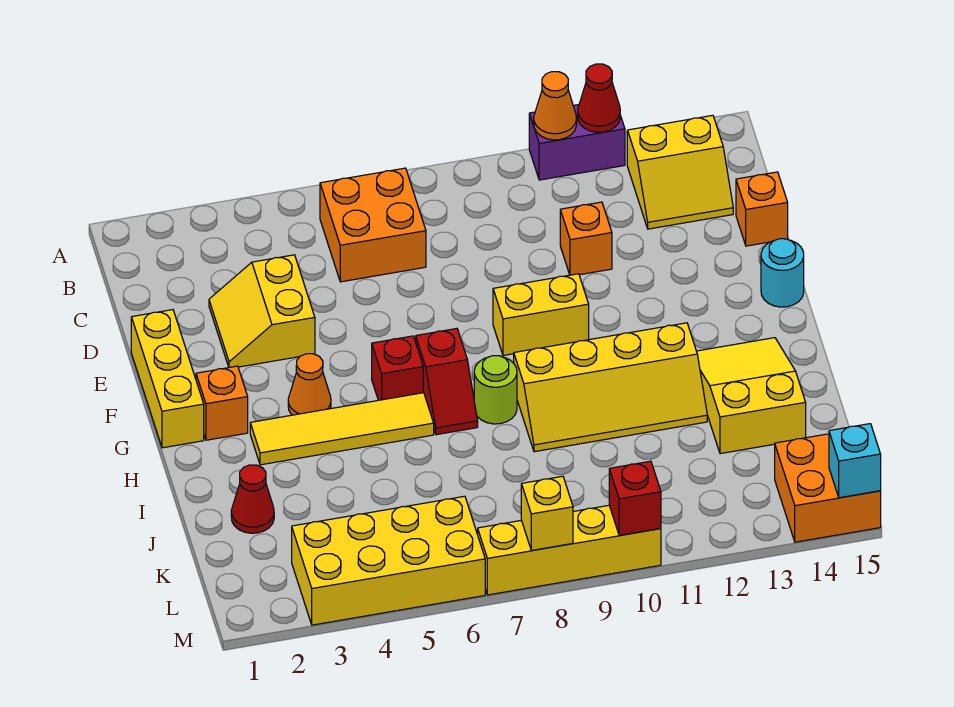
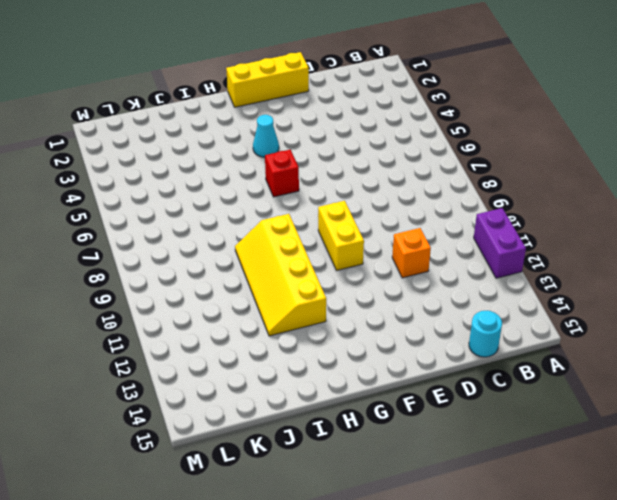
cyan round brick C15 level 1 -> cyan round brick F15 level 1
cyan cone G4 level 1 -> orange cone G4 level 1
none -> orange brick B6:C7 level 1
none -> yellow slope B13:C14 level 1 top B
none -> yellow slope D3:E4 level 1 top 4

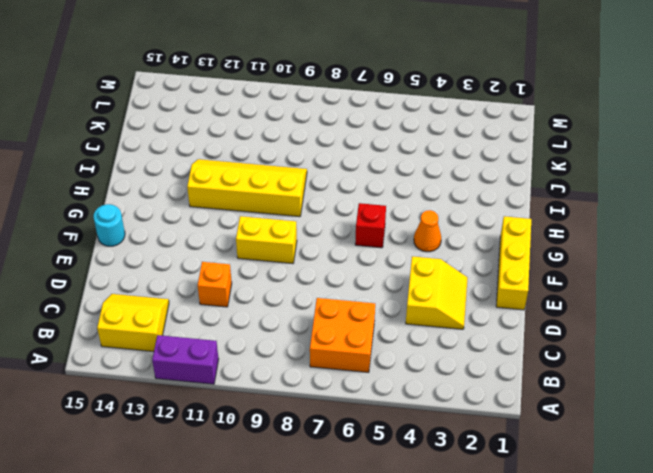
none -> orange brick D15 level 1
none -> orange brick G2 level 1
none -> red slope G7:H7 level 1 top G

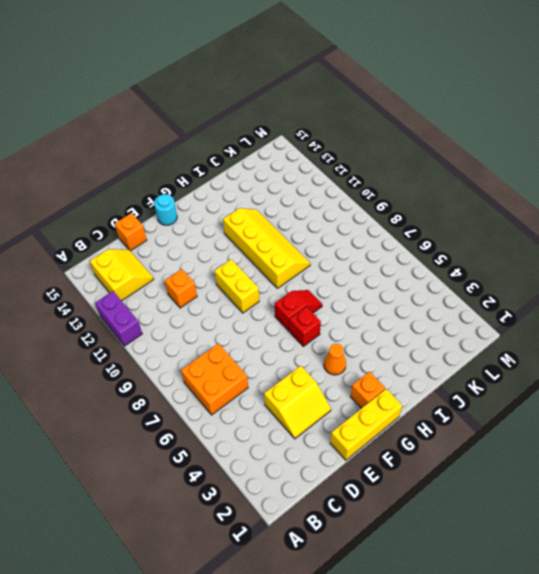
none -> yellow tile H3:H6 level 1
none -> lime round brick H8 level 1
none -> yellow slope H13:J14 level 1 top J

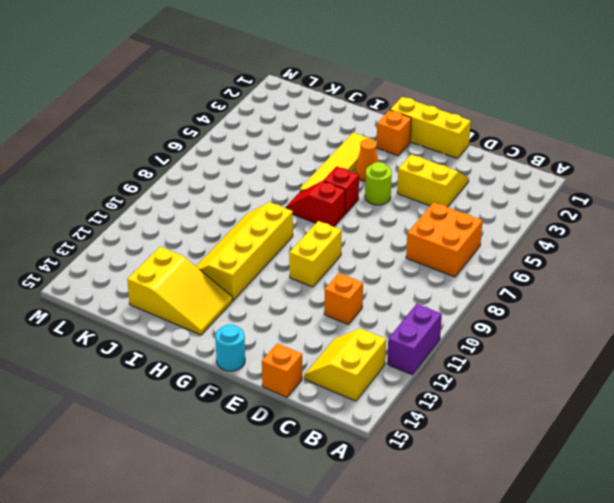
lime round brick F5 level 1 -> lime round brick H8 level 1
none -> red cone J2 level 1
none -> yellow brick L3:M6 level 1
none -> orange brick L14:M15 level 1

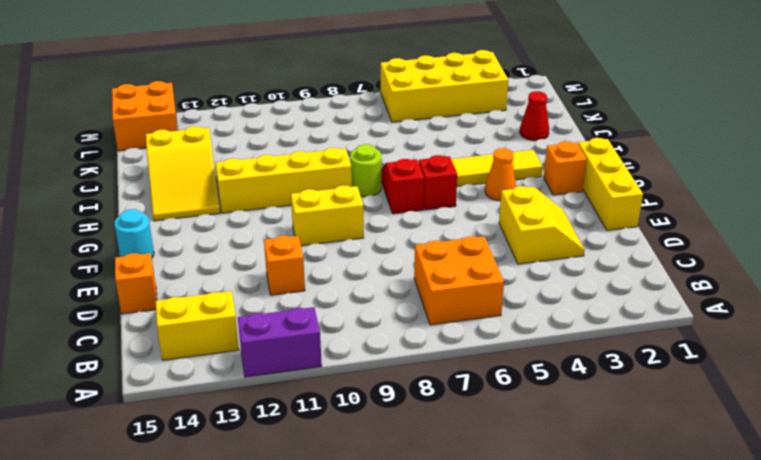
none -> yellow brick M7:M10 level 1
none -> orange cone A11 level 2
none -> red cone A12 level 2

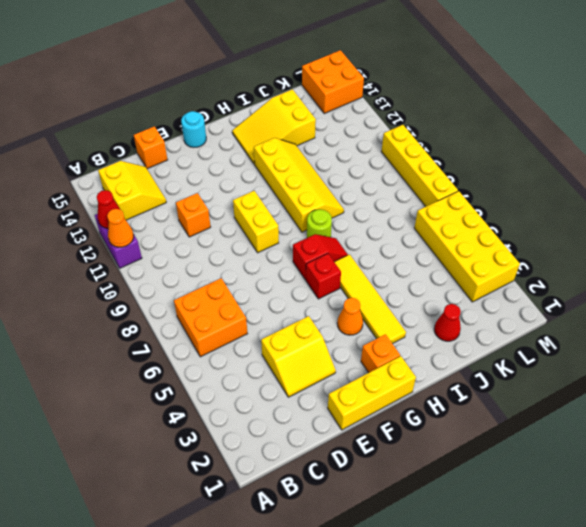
none -> yellow brick M8 level 2
none -> red brick M10 level 2
none -> cyan brick M15 level 2

